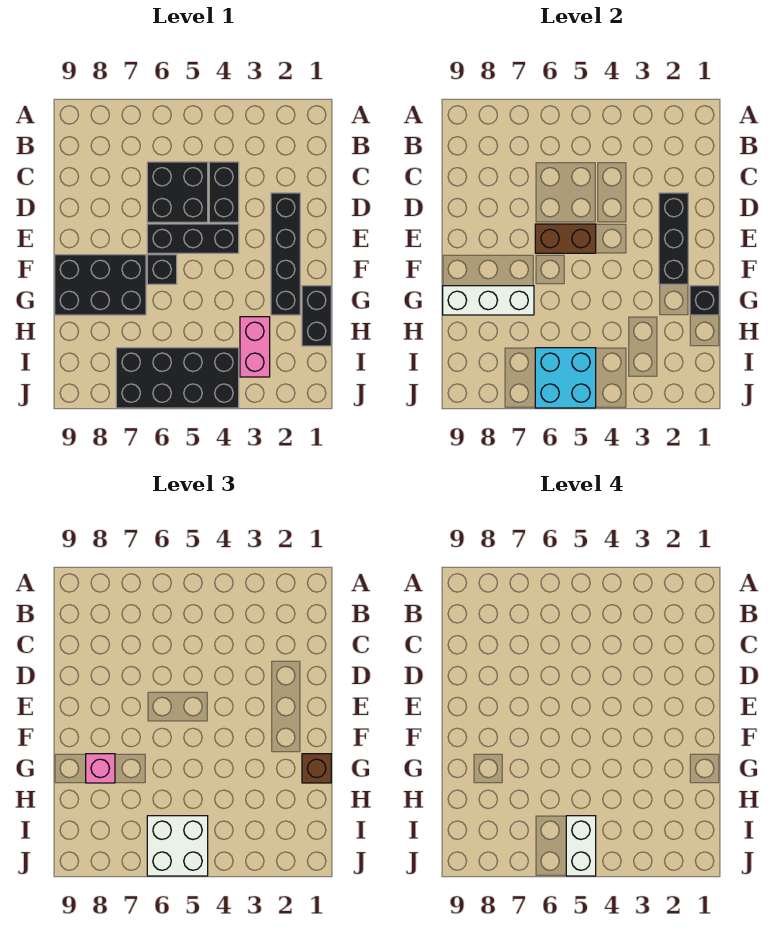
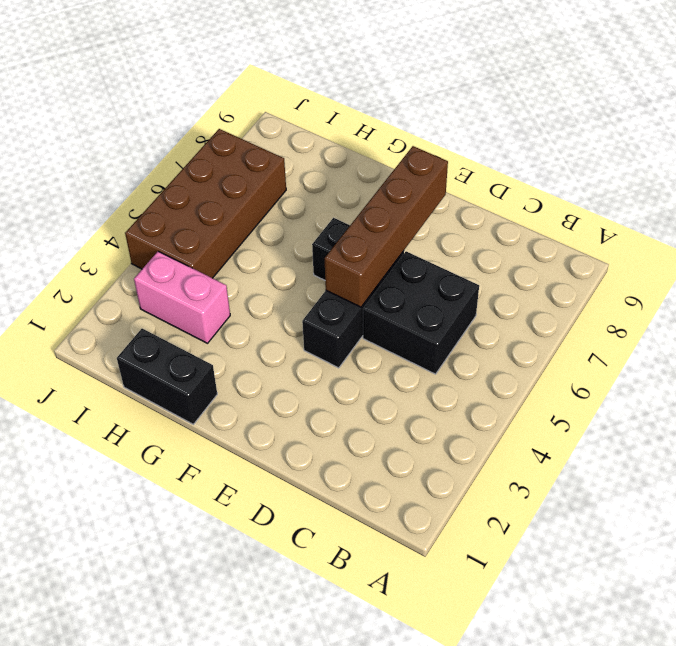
brown brick E5:E8 level 2 -> brown brick E5:E6 level 2
brown brick I4:J7 level 1 -> black brick I4:J7 level 1
none -> black brick C4:D4 level 1
none -> black brick D2:G2 level 1
none -> black brick F7:G9 level 1

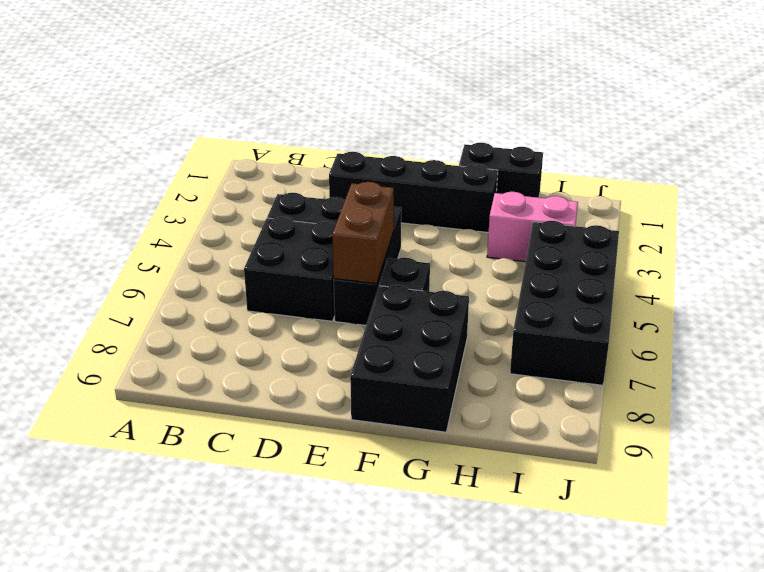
none -> black brick D2:F2 level 2
none -> black brick G1 level 2
none -> white brick G7:G9 level 2

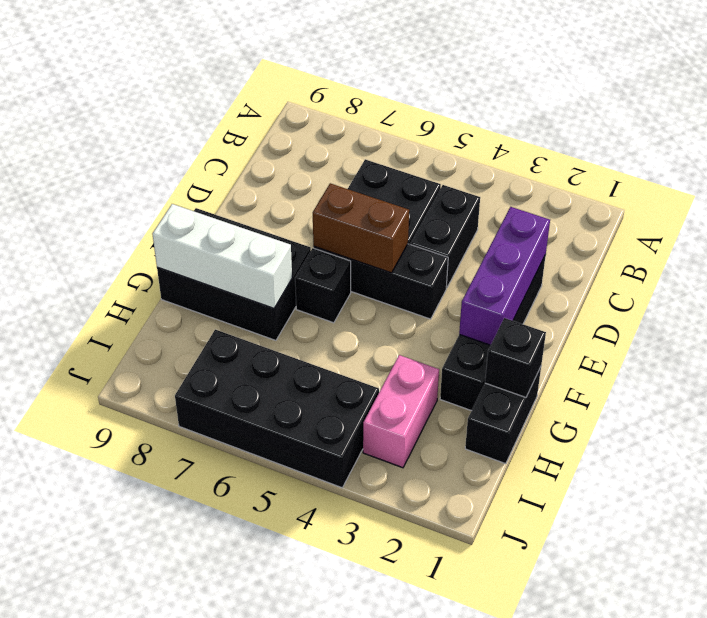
purple brick D2:F2 level 2 -> black brick D2:F2 level 2
none -> cyan brick I5:J6 level 2
none -> brown brick G1 level 3
none -> pink brick G8 level 3

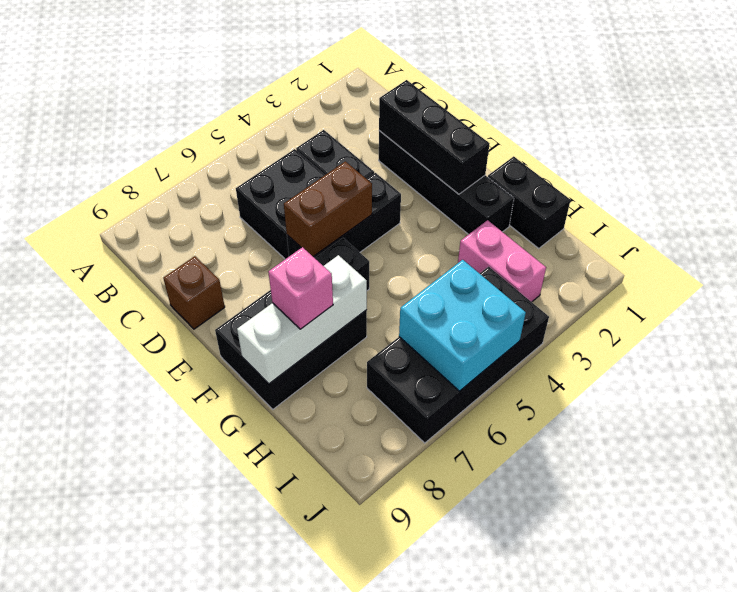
brown brick D9 level 1 -> brown brick G1 level 3
none -> black brick G1 level 2
none -> white brick I5:J6 level 3
none -> white brick I5:J5 level 4

